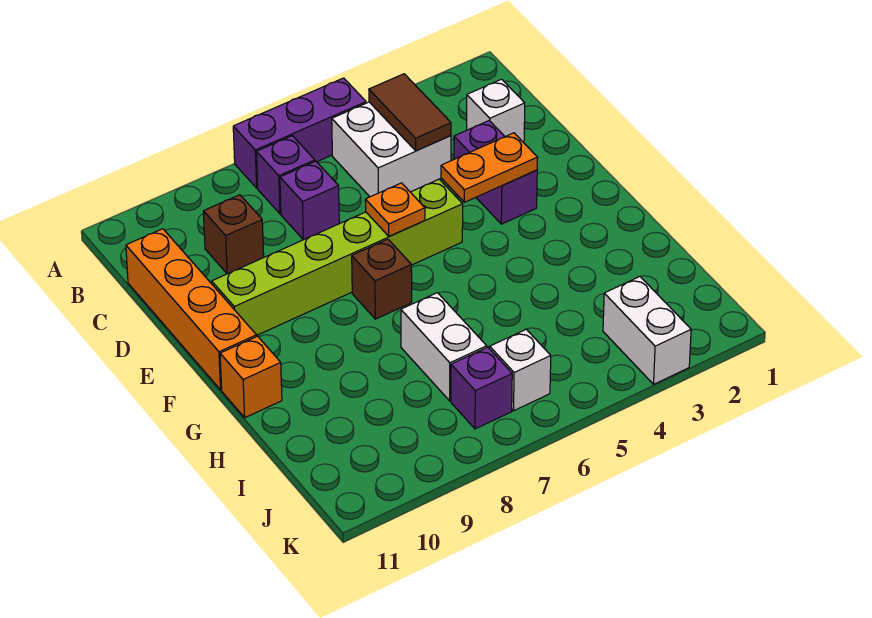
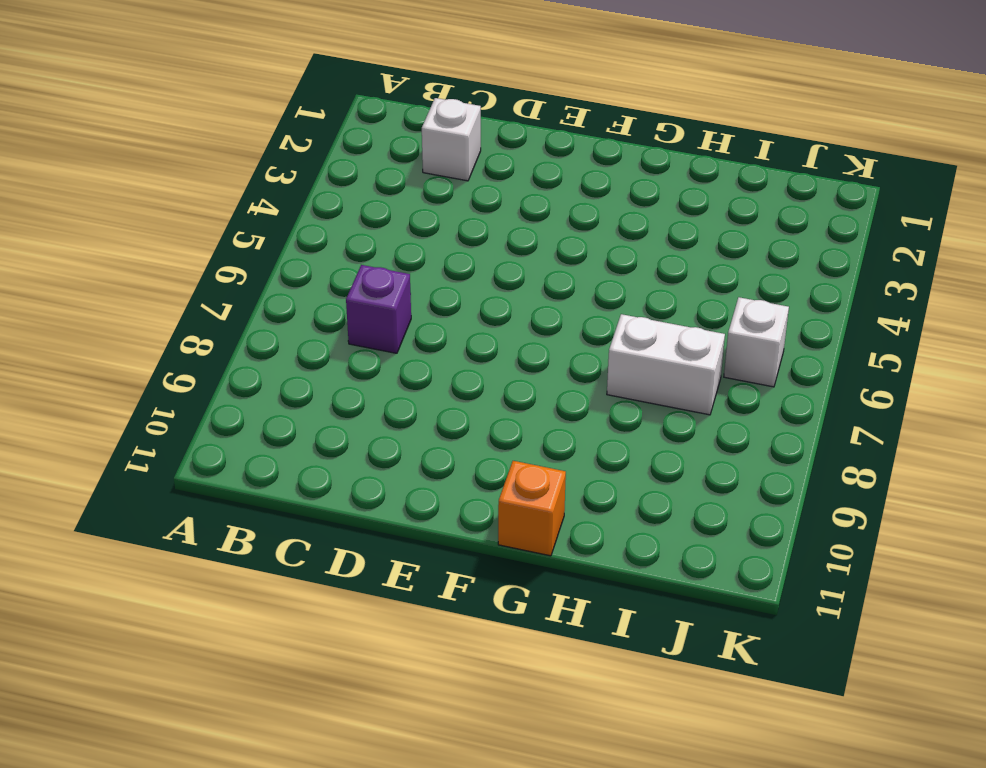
none -> purple brick A5:A7 level 1
none -> white brick B4:C5 level 1
none -> purple brick B7 level 1

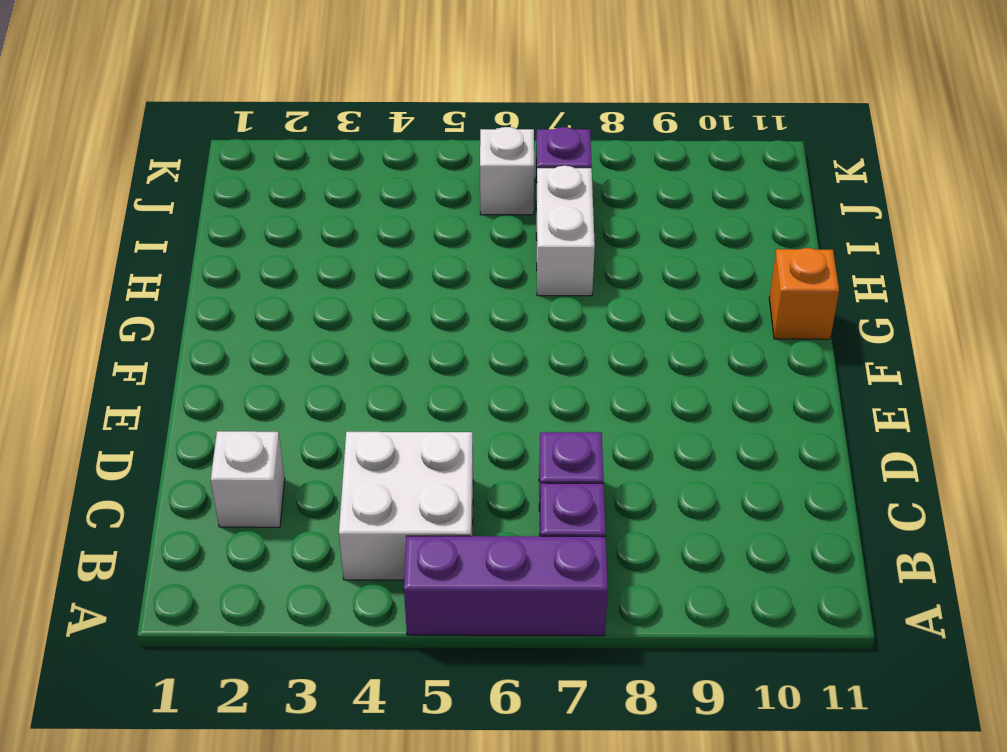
none -> brown brick C9 level 1
none -> orange brick C11:F11 level 1
none -> purple brick D3:E3 level 1

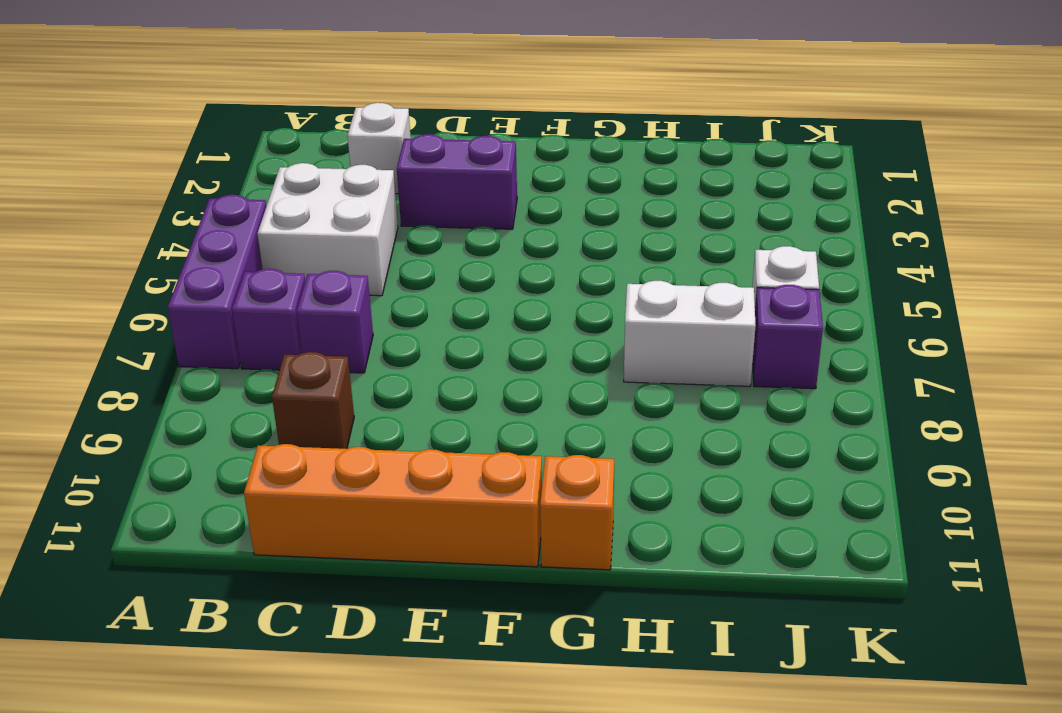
none -> lime brick E5:E10 level 1
none -> brown brick F7 level 1
none -> white brick J3:K3 level 1

